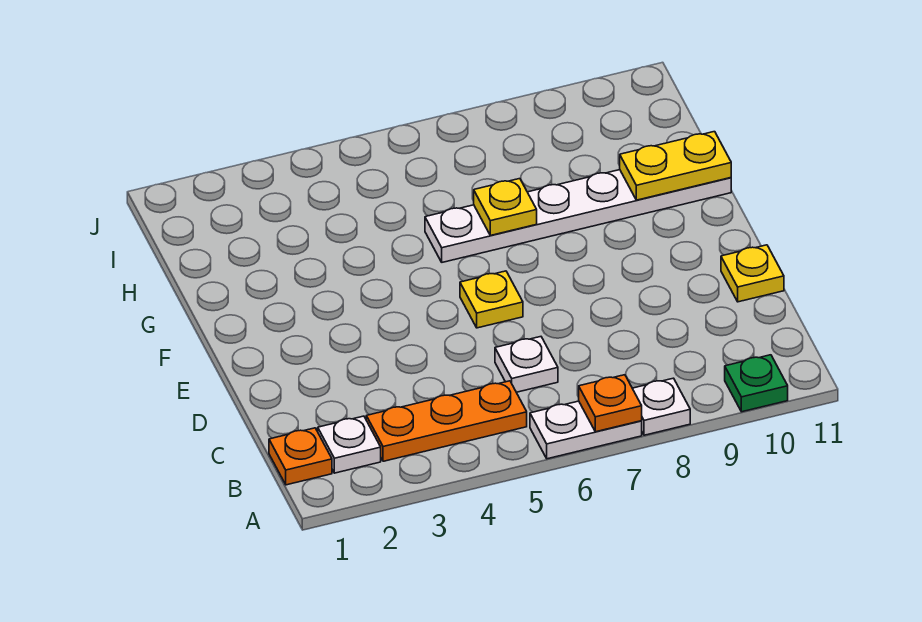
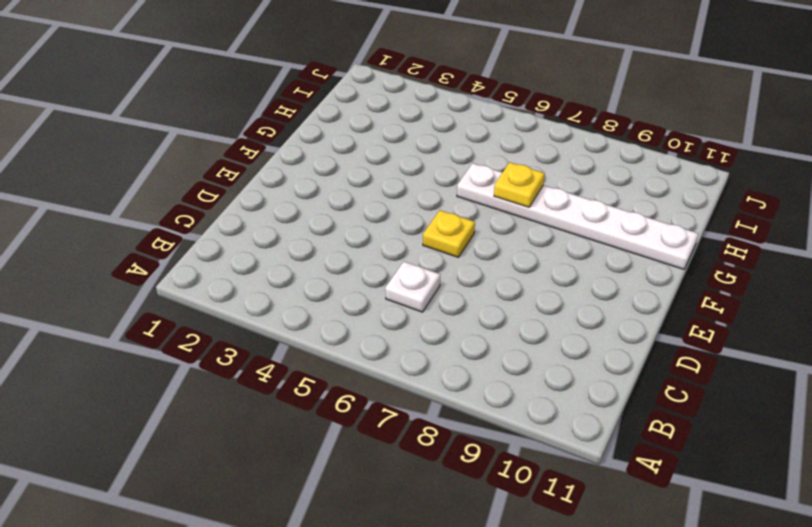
none -> white plate A6:A7 level 1
none -> white plate A8 level 1
none -> green plate A10 level 1

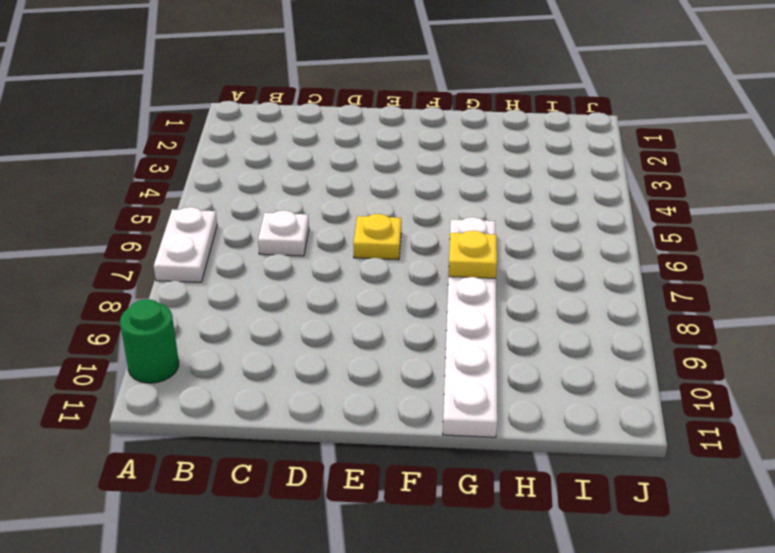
green round brick A10 level 1 -> green plate A10 level 1
none -> white plate A8 level 1
none -> orange plate B1 level 1
none -> white plate B2 level 1

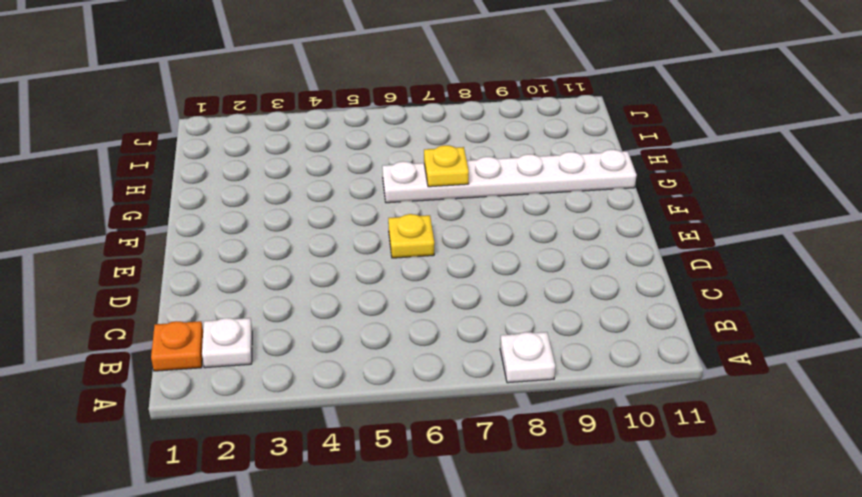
none -> white plate A6:A7 level 1
none -> green plate A10 level 1
none -> orange plate B3:B5 level 1

